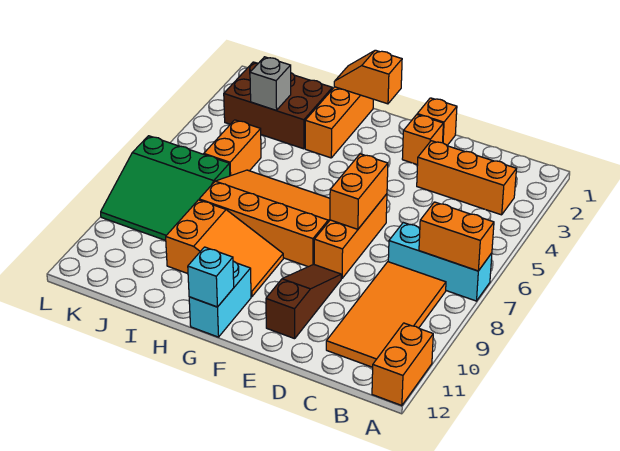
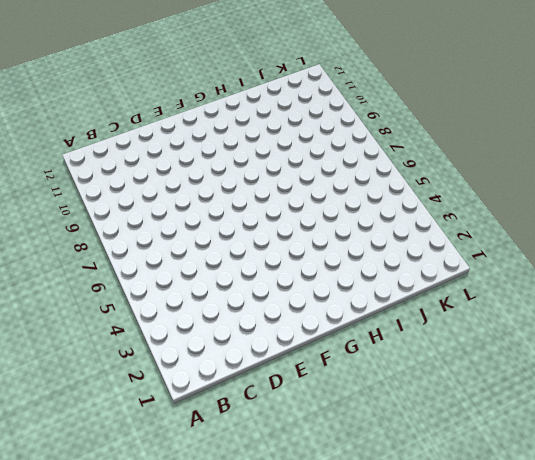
none -> cyan brick A7:C7 level 1
none -> orange brick A11:A12 level 1
none -> orange brick B3:D3 level 1

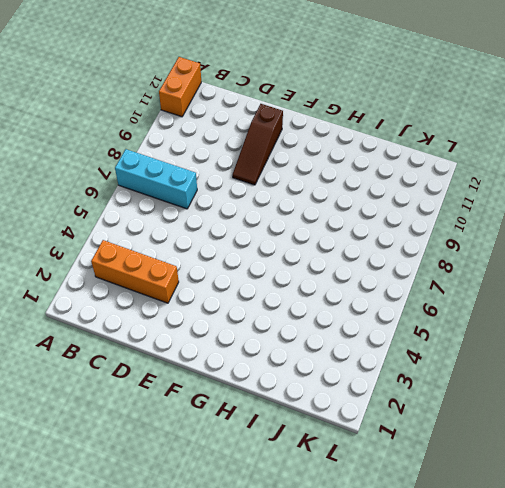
none -> orange tile B8:C11 level 1
none -> orange brick E1 level 1
none -> orange brick E2 level 1

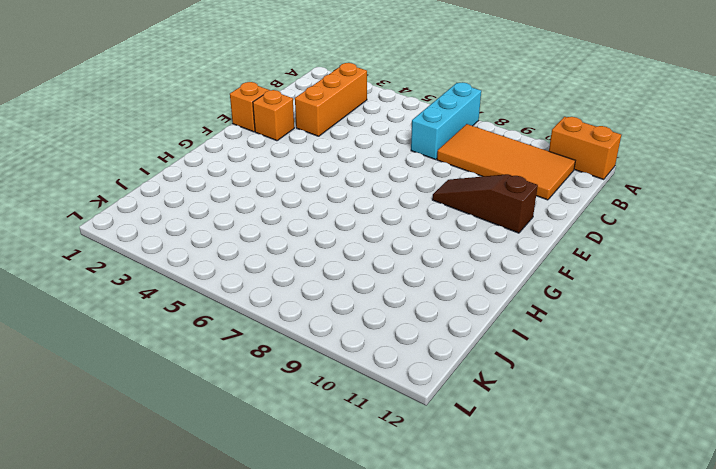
none -> orange brick E6:E8 level 1
none -> orange slope F6:I8 level 1 top 8
none -> orange slope G9:I10 level 1 top I

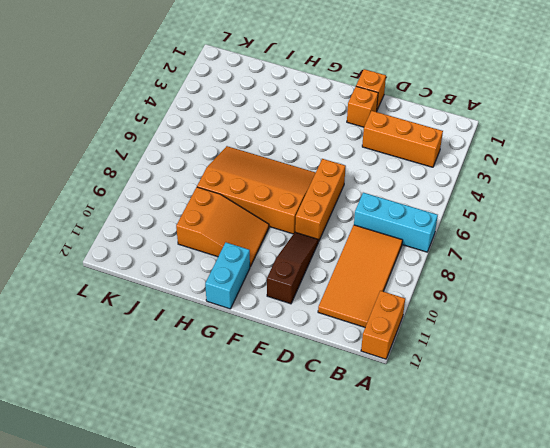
none -> orange brick H1:H3 level 1
none -> brown brick I2:K3 level 1
none -> orange brick J5:J6 level 1

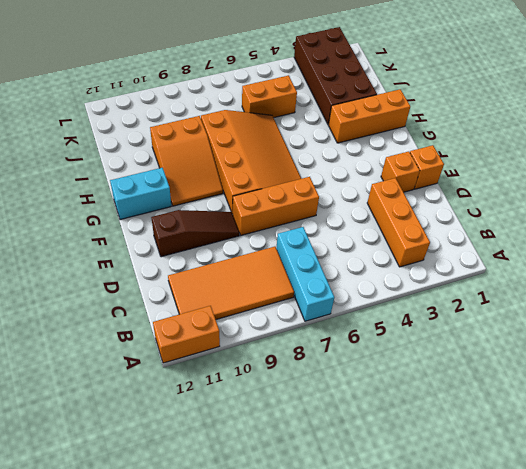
brown brick I2:L3 level 1 -> brown brick I2:K3 level 1
none -> green slope J7:L9 level 1 top 7
none -> orange brick A7:B7 level 2
none -> orange brick E6:E7 level 2

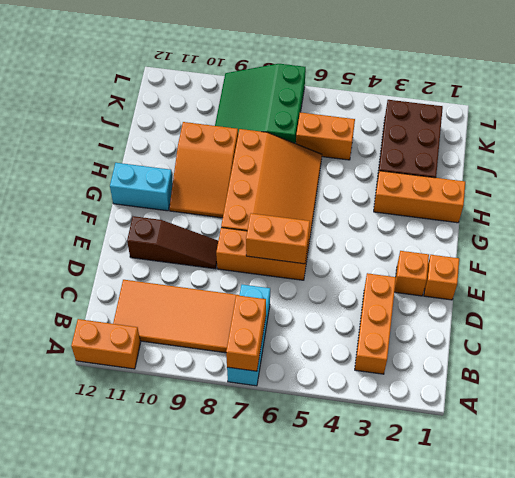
none -> orange slope G1:H1 level 2 top G
none -> cyan brick G12 level 2
none -> grey brick J3 level 2

